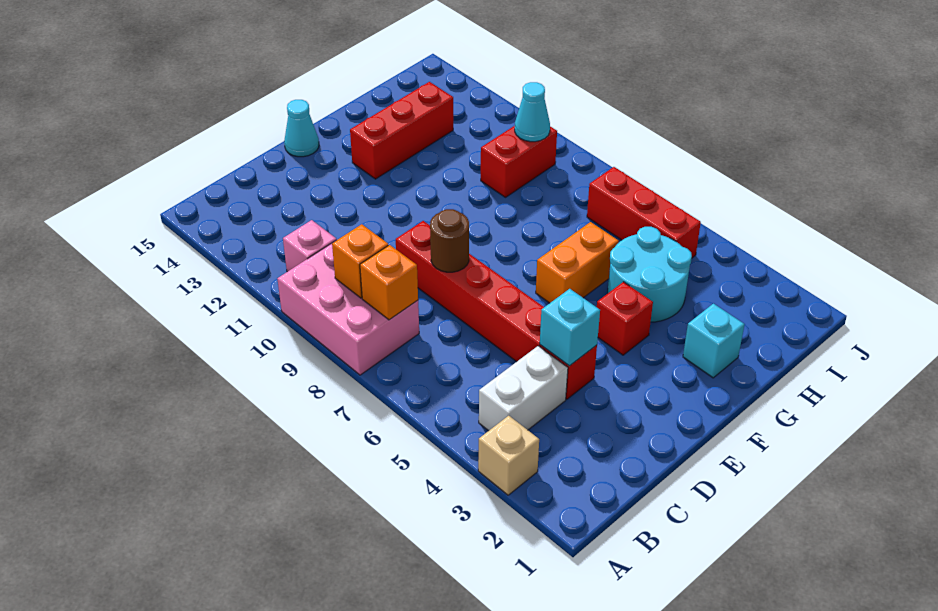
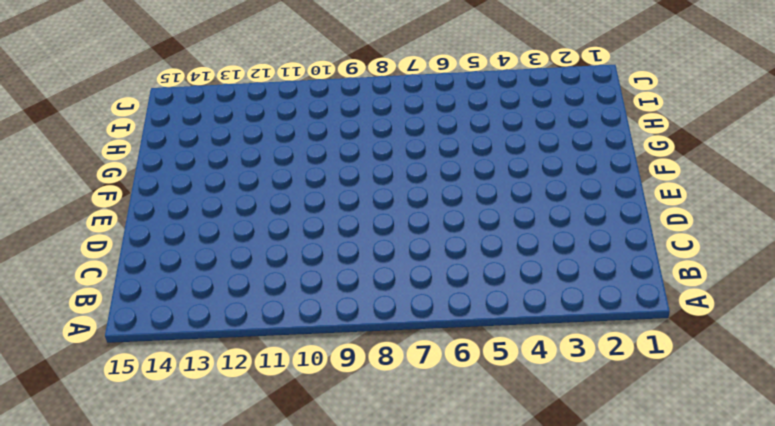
none -> tan brick A3 level 1
none -> pink brick A8:B10 level 1
none -> white brick B4:C4 level 1

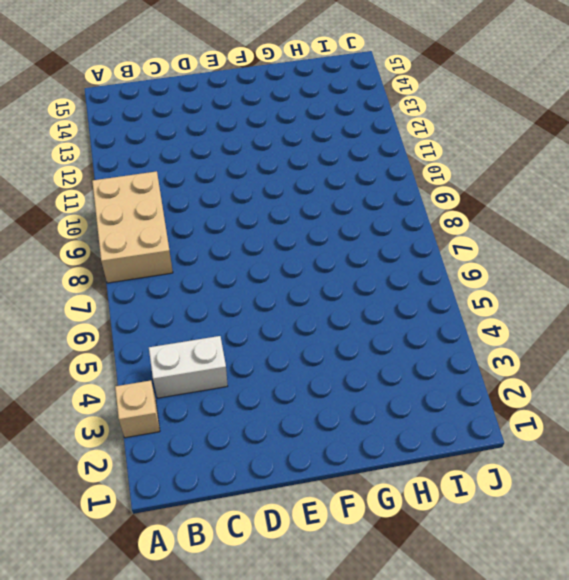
tan brick A8:B10 level 1 -> pink brick A8:B10 level 1
none -> pink brick B11 level 1
none -> red brick D4:D9 level 1
none -> cyan cone E15 level 1

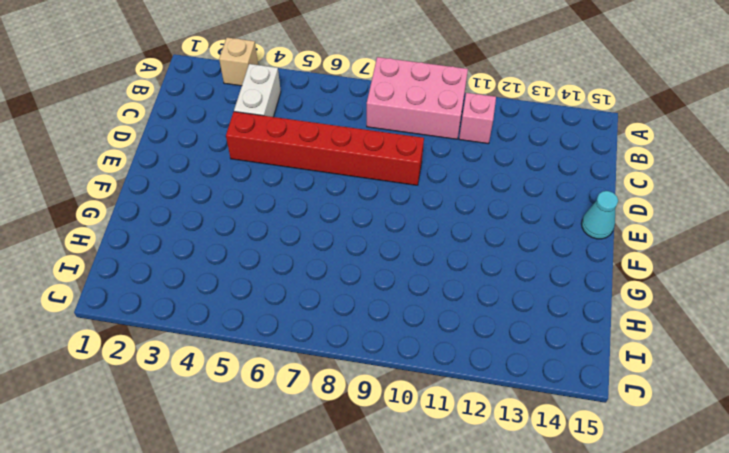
none -> red brick F4 level 1
none -> orange brick F6:G6 level 1
none -> red brick F13:H13 level 1

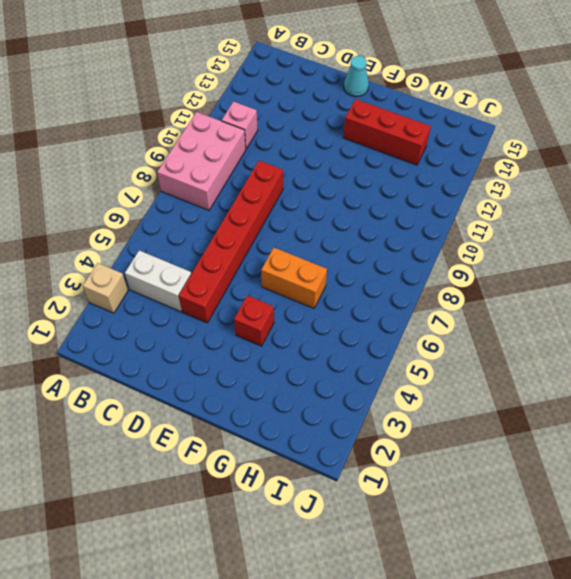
none -> cyan brick G2 level 1
none -> cyan round brick G4:H5 level 1
none -> red brick H10:I10 level 1

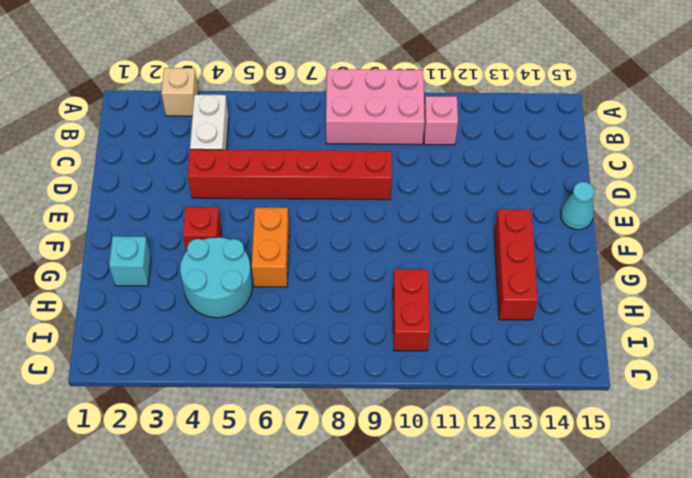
none -> red brick I5:I7 level 1
none -> orange brick B8 level 2
none -> orange brick B9 level 2

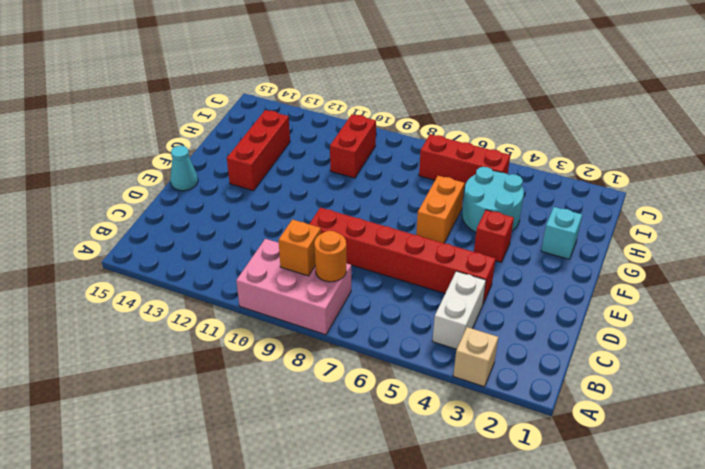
orange round brick B8 level 2 -> orange brick B8 level 2
none -> pink brick B11 level 1
none -> cyan brick D4 level 2
none -> brown round brick D8 level 2

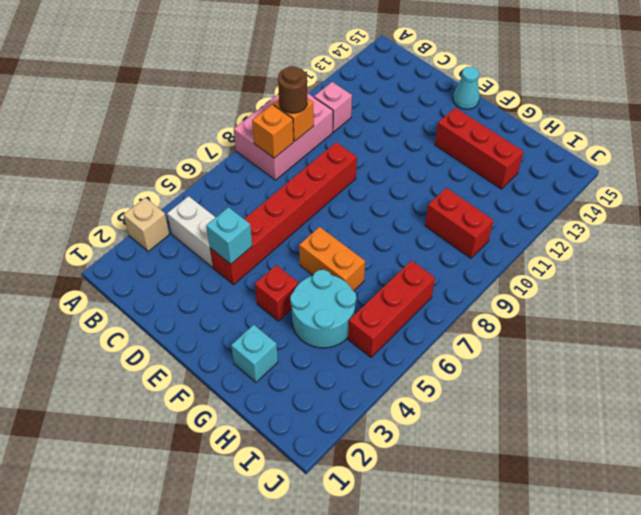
brown round brick B9 level 3 -> brown round brick D8 level 2
none -> cyan cone I10 level 2

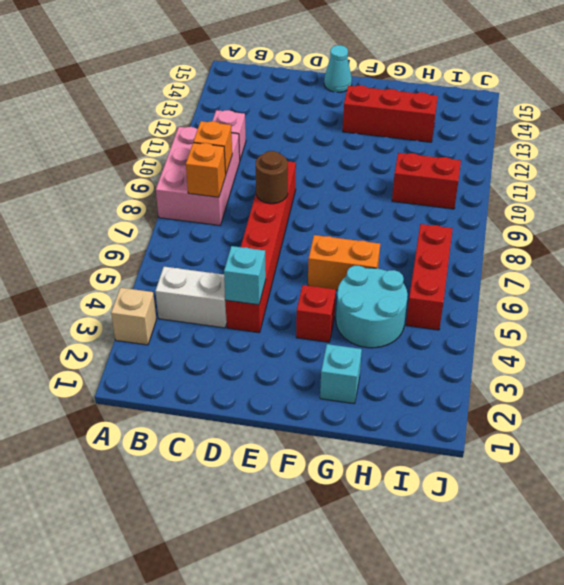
none -> cyan cone I10 level 2

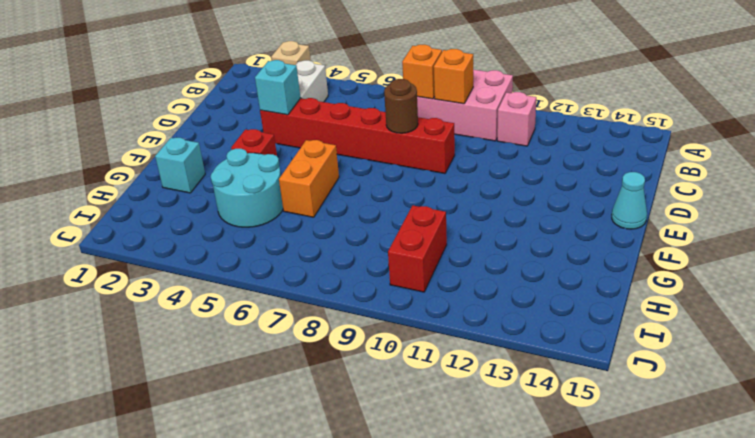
none -> red brick F13:H13 level 1
none -> red brick I5:I7 level 1
none -> cyan cone I10 level 2

